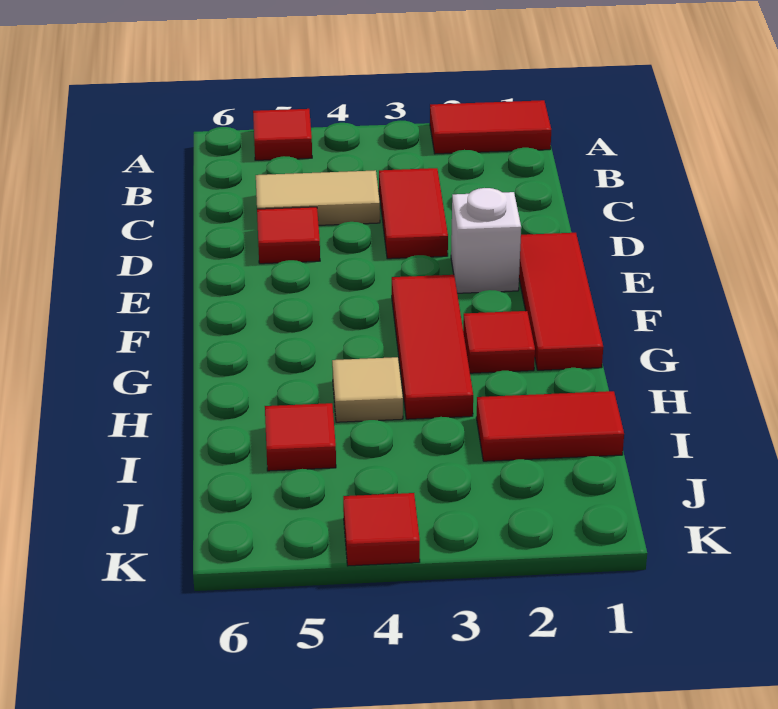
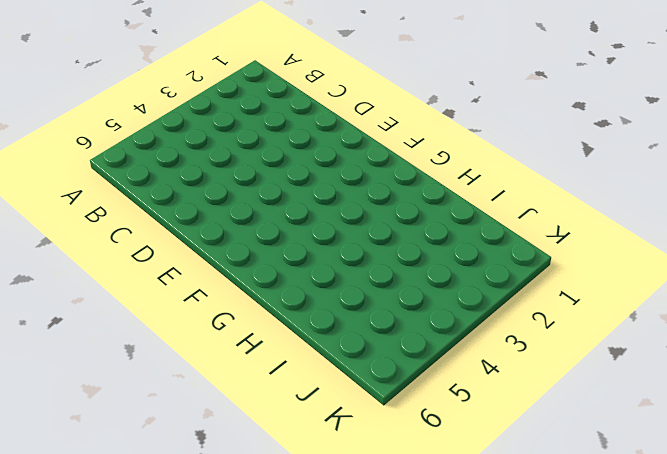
none -> red tile A1:A2 level 1
none -> red tile A5 level 1
none -> red tile C3:D3 level 1

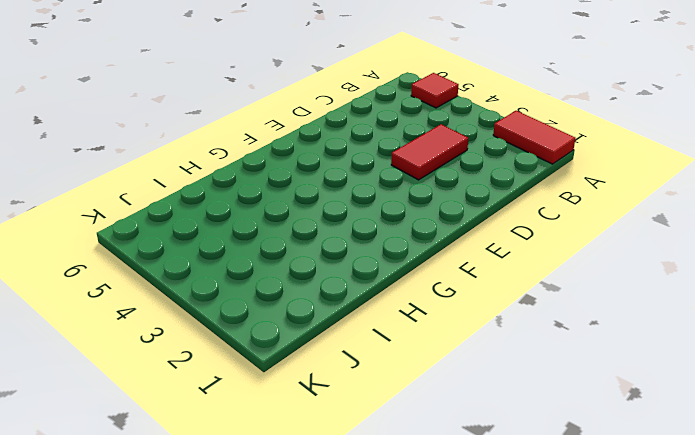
none -> tan tile C4:C5 level 1
none -> red tile D5 level 1
none -> red tile E1:G1 level 1

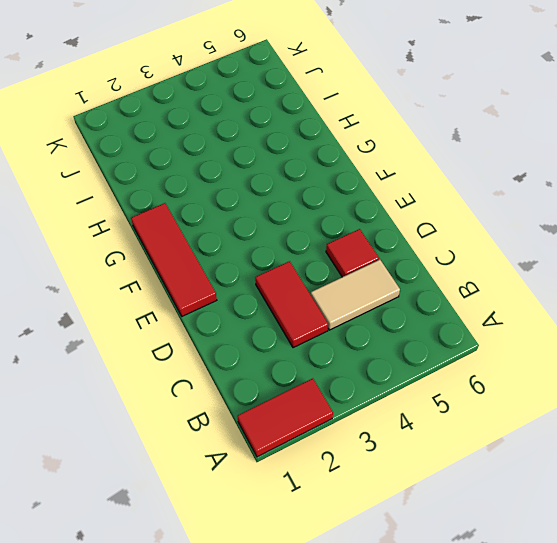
none -> red tile A5 level 1
none -> white brick E2 level 1
none -> red tile F3:H3 level 1

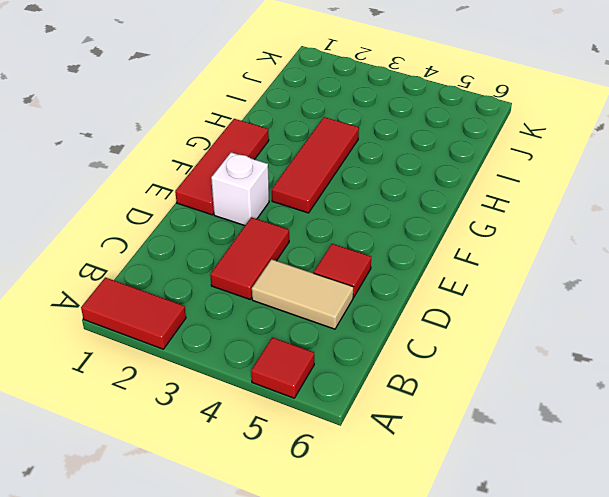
none -> red tile G2 level 1
none -> tan tile H4 level 1
none -> red tile I1:I2 level 1

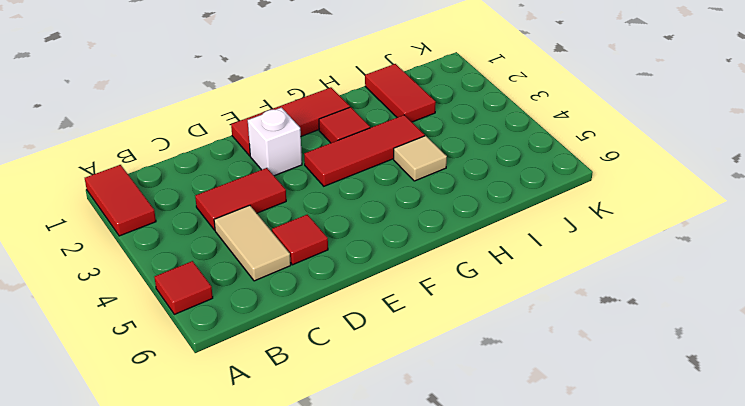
none -> red tile I5 level 1
none -> red tile K4 level 1

